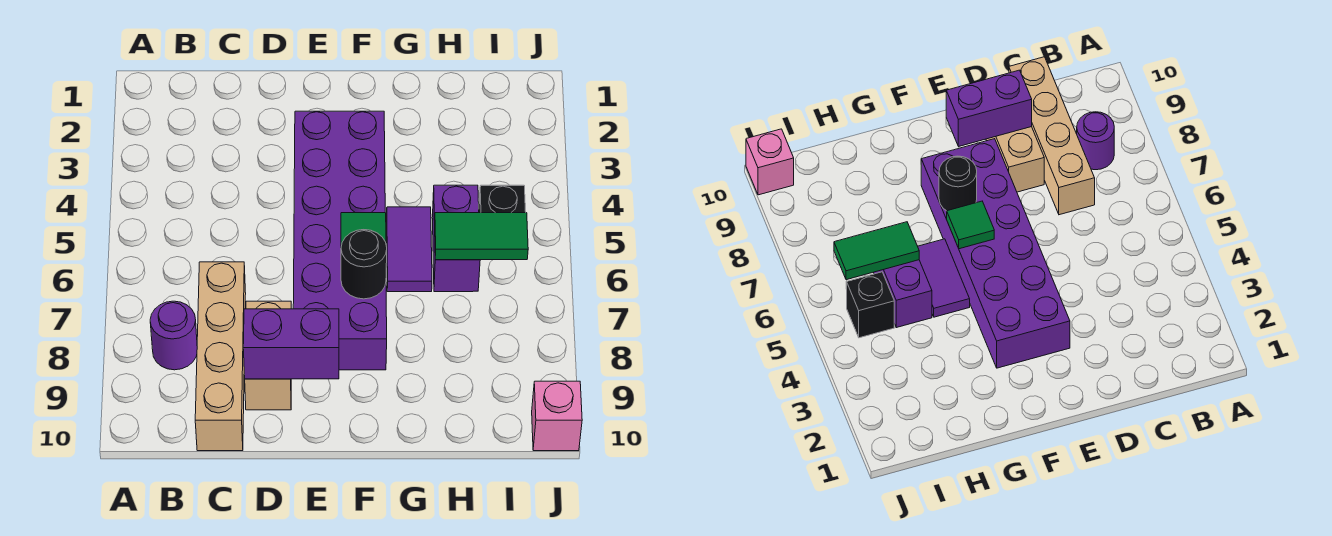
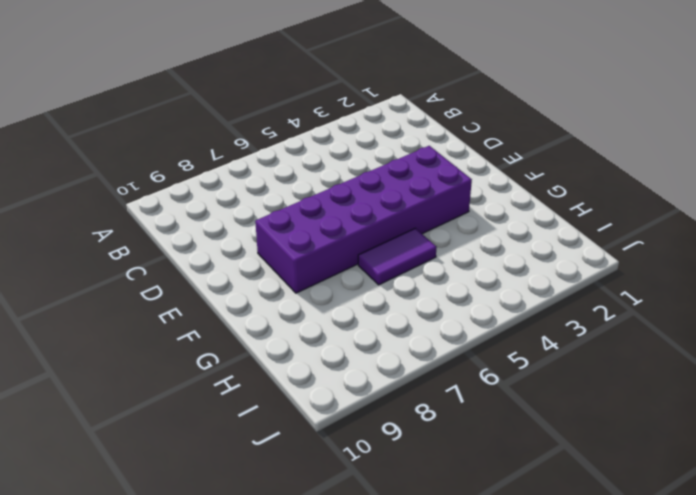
none -> purple round brick B8 level 1
none -> tan brick C7:C10 level 1
none -> tan brick D8:D9 level 1

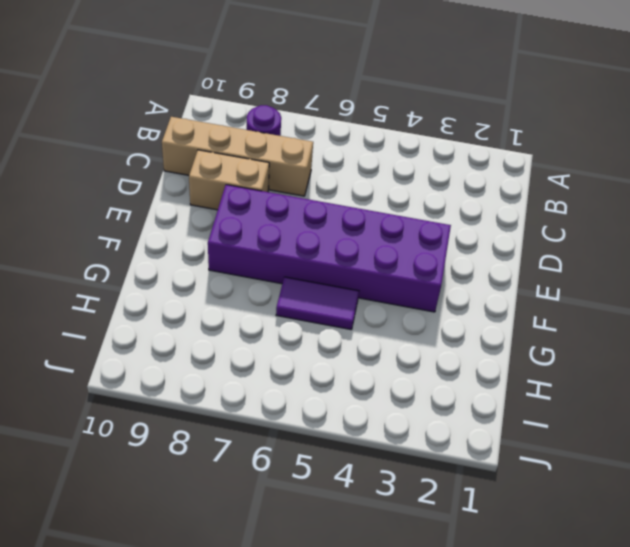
none -> purple brick H5:H6 level 1
none -> black brick I5 level 1
none -> pink brick J10 level 1

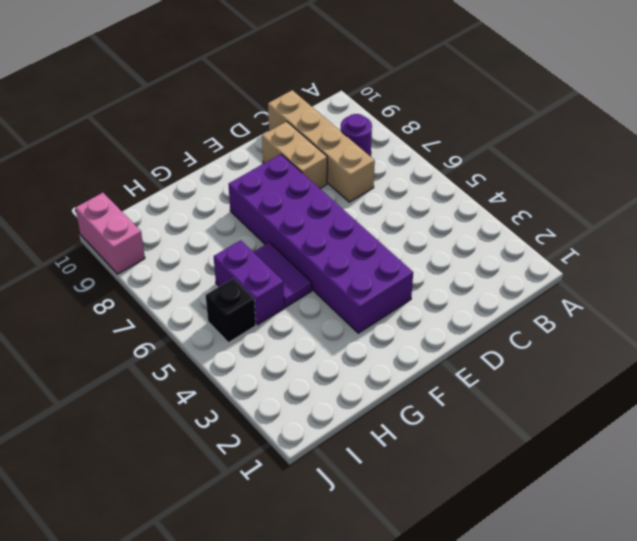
pink brick J9:J10 level 1 -> pink brick J10 level 1
none -> purple brick D9:E9 level 2
none -> green tile F6 level 2
none -> black round brick F7 level 2

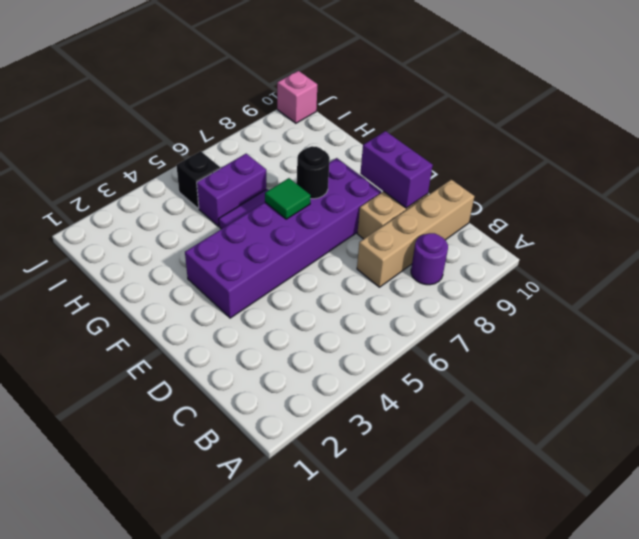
none -> green tile H6:I6 level 2

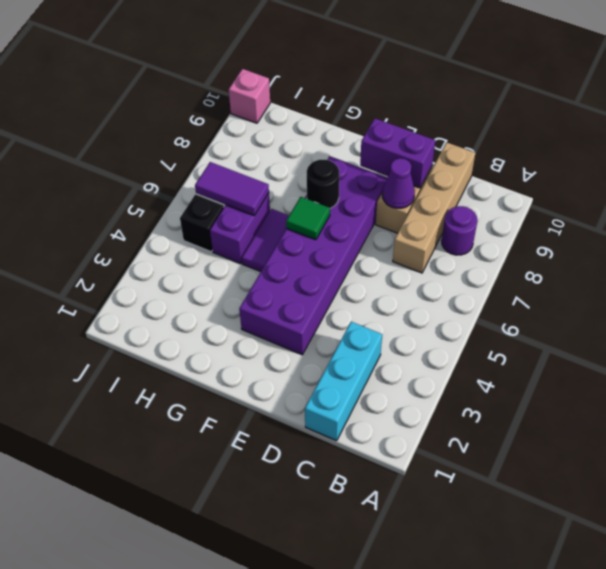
cyan brick C1:C3 level 1 -> none
purple cone D8 level 2 -> none
purple tile H6:I6 level 2 -> green tile H6:I6 level 2

